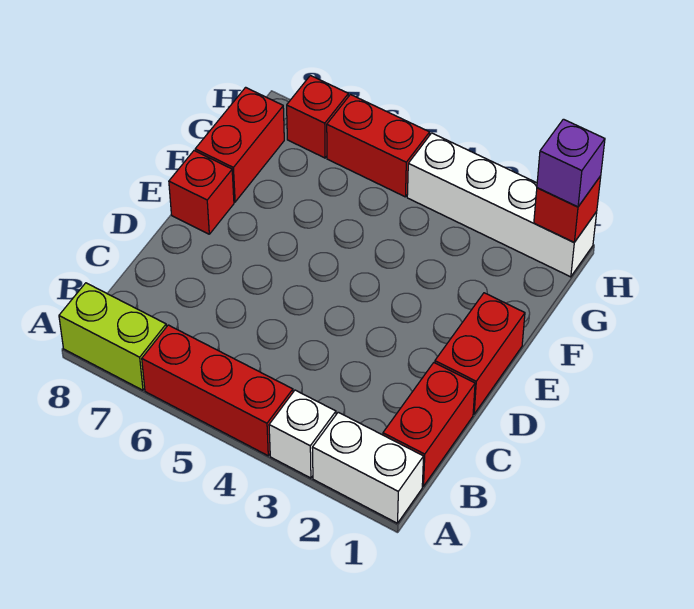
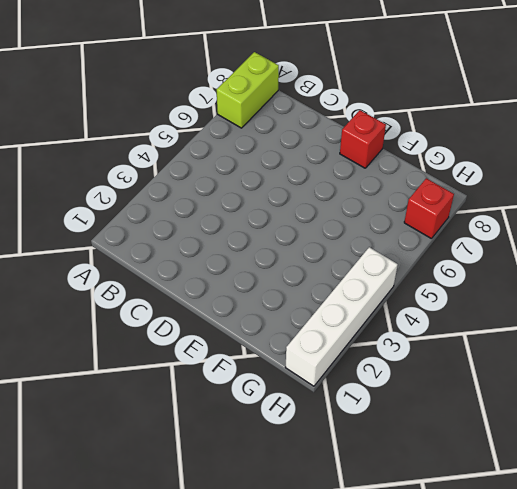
none -> white brick A1:A2 level 1
none -> white brick A3 level 1
none -> red brick A4:A6 level 1

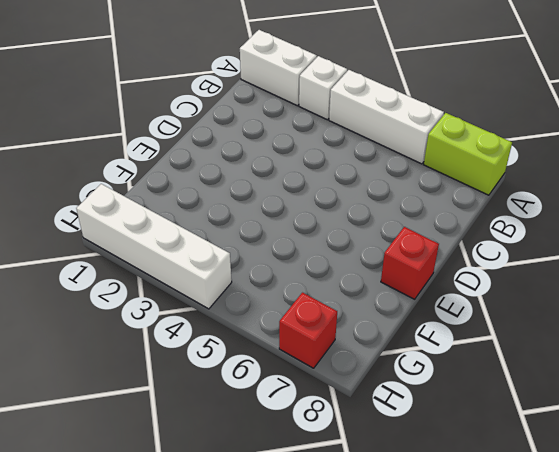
white brick A4:A6 level 1 -> red brick A4:A6 level 1
none -> red brick B1:C1 level 1
none -> red brick D1:E1 level 1
none -> red brick F8:G8 level 1

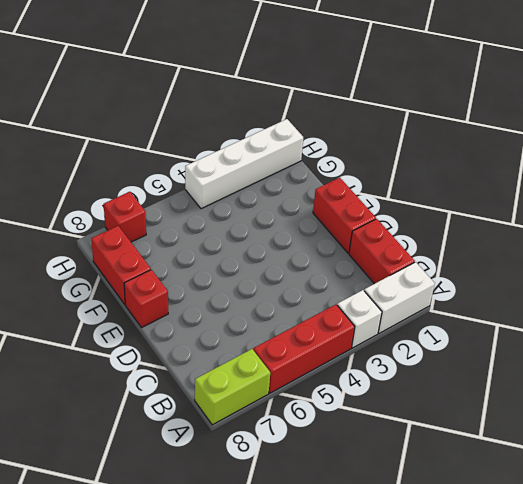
none -> red brick H5:H6 level 1
none -> red brick H1 level 2
none -> purple brick H1 level 3

